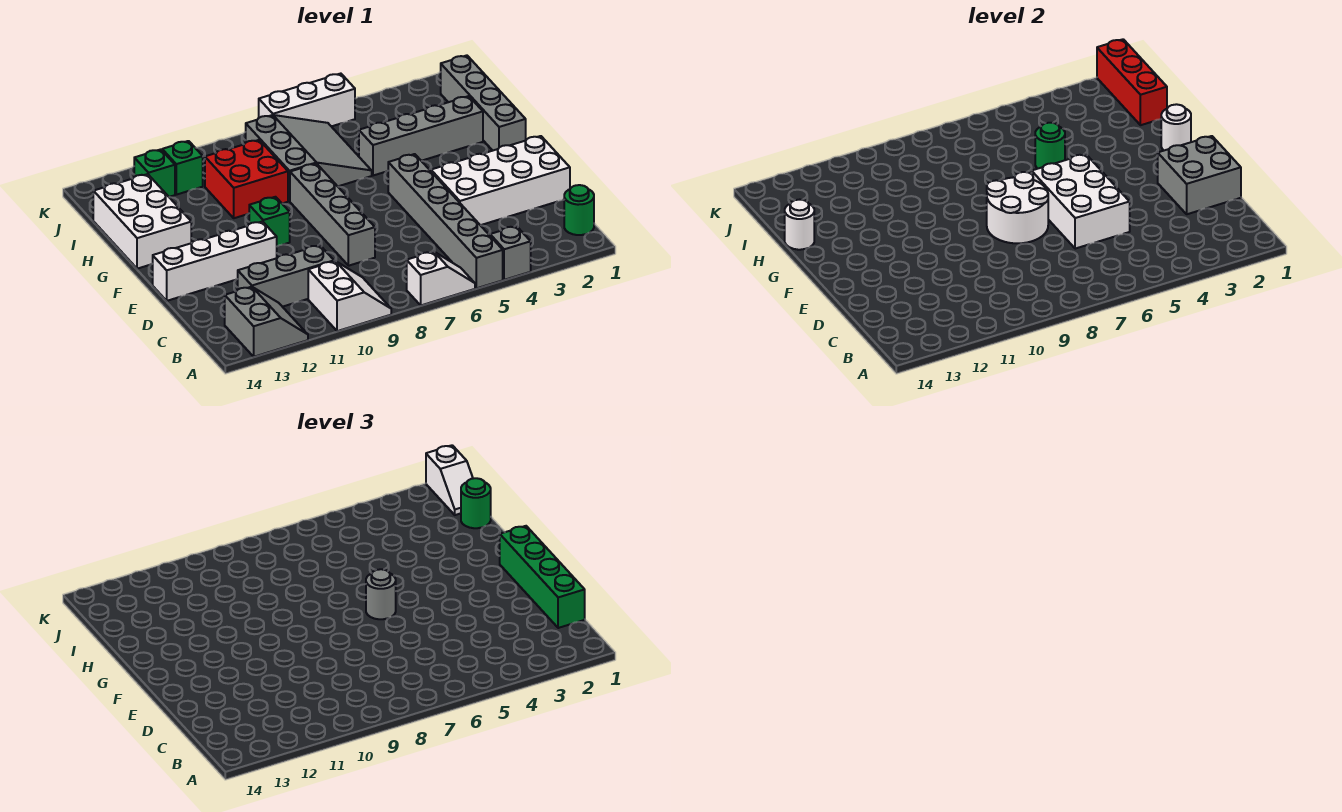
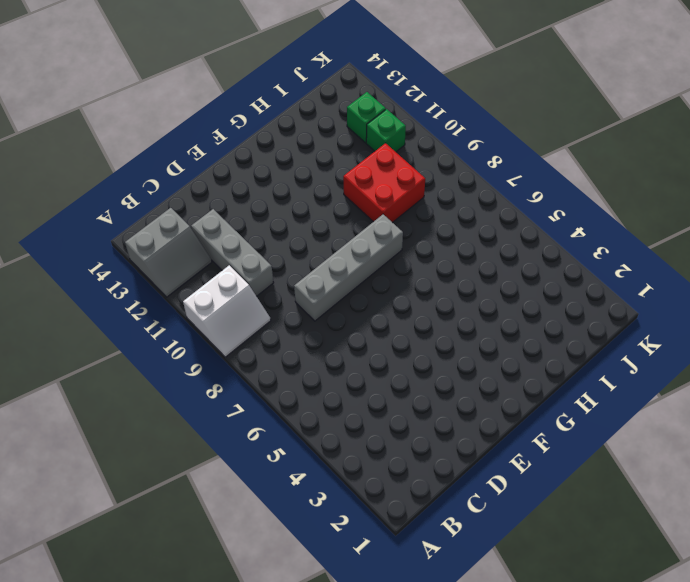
none -> grey brick A4 level 1
none -> grey brick A5:F5 level 1
none -> white slope A6:A7 level 1 top 7
none -> green round brick B1 level 1

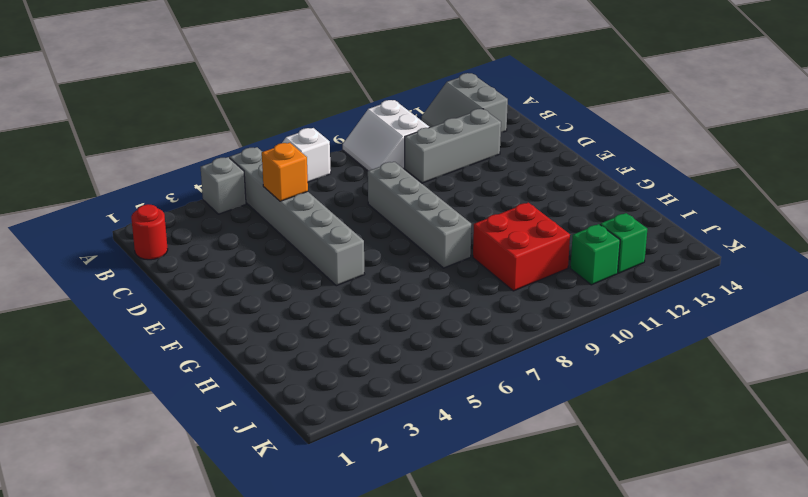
red round brick B1 level 1 -> green round brick B1 level 1
orange brick C5 level 2 -> none
none -> white brick D1:E4 level 1
none -> white brick E11:E14 level 1
none -> green brick F10 level 1
none -> grey brick G1:J1 level 1

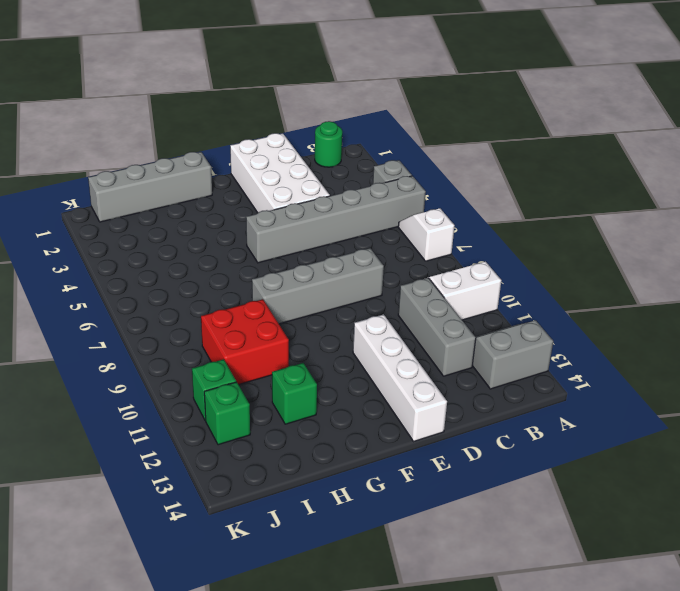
green brick H12 level 1 -> green brick F10 level 1
none -> white brick G13:I14 level 1
none -> grey brick H2:H5 level 1
none -> grey slope H6:J8 level 1 top 8
none -> white brick K5:K7 level 1

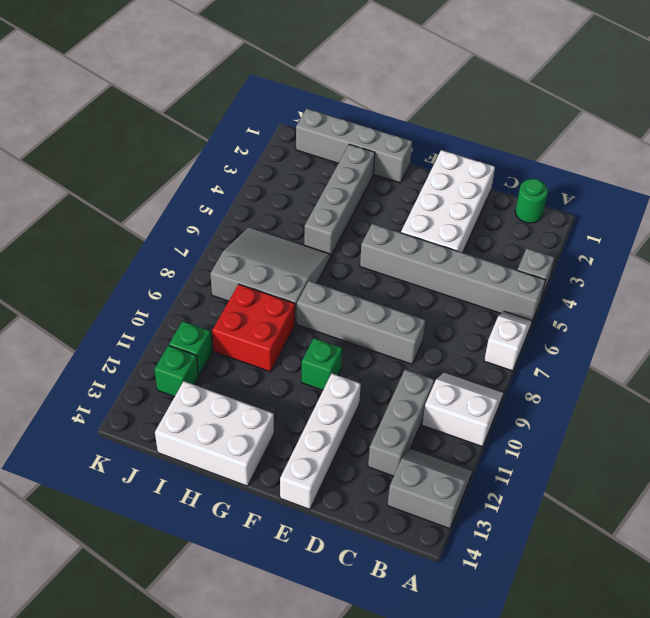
none -> white brick K5:K7 level 1
none -> grey brick D1:E2 level 2
none -> white brick D5:F6 level 2
none -> white round brick E7:F8 level 2

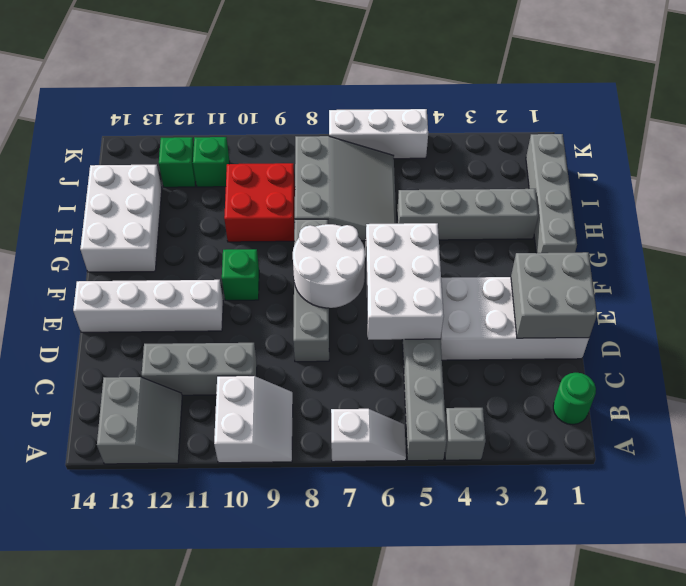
none -> white round brick G1 level 2
none -> green round brick H5 level 2
none -> white round brick H14 level 2
none -> red brick I1:K1 level 2

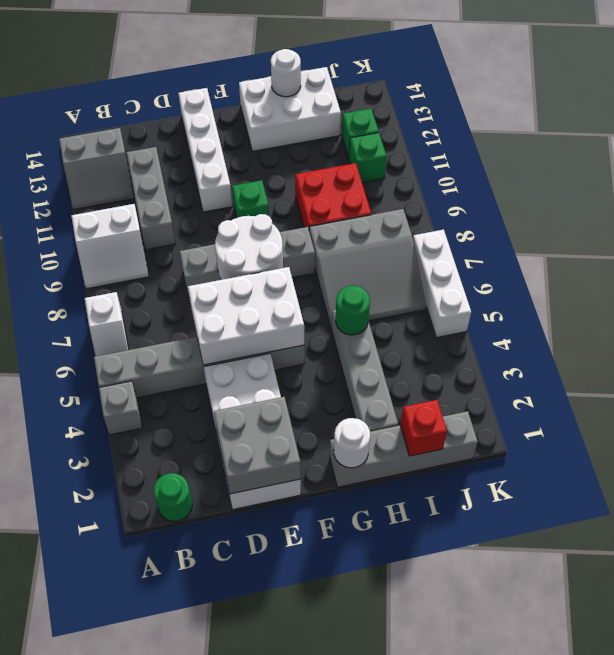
red brick I1 level 2 -> red brick I1:K1 level 2
none -> green brick C1:F1 level 3
none -> grey round brick F6 level 3
none -> green round brick I1 level 3
none -> white slope J1:K1 level 3 top K

